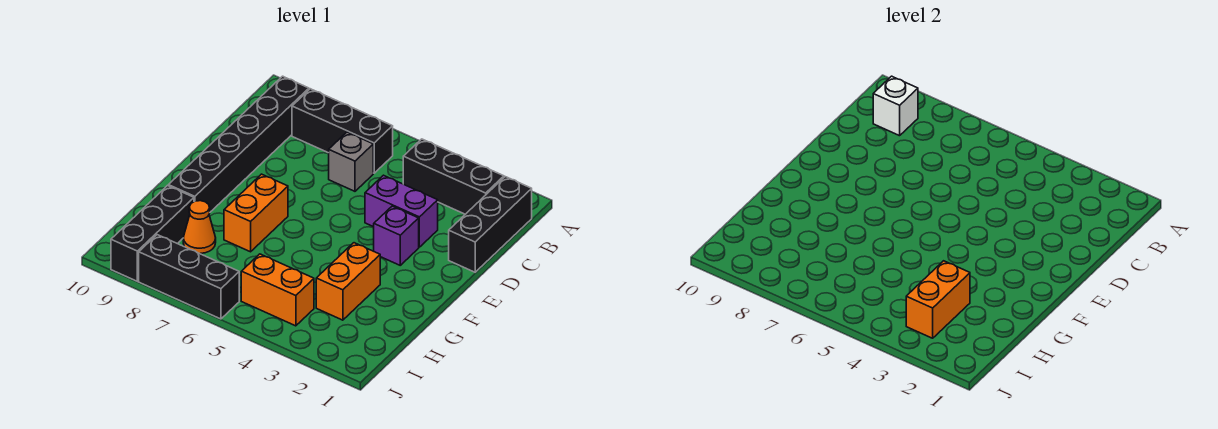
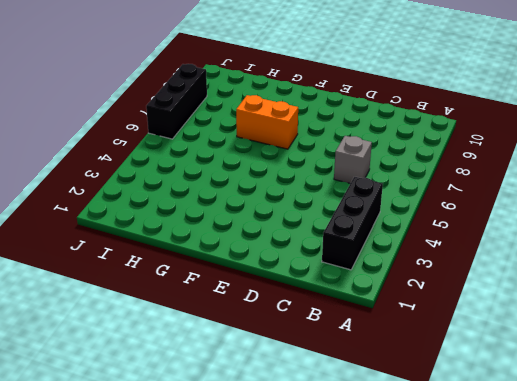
none -> black brick B1:D1 level 1
none -> black brick B6:B8 level 1
none -> black brick B9:G9 level 1

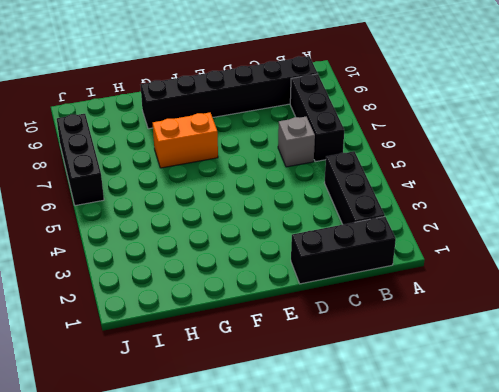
none -> purple brick D3:D4 level 1
none -> purple brick E3 level 1
none -> orange brick G3:H3 level 1

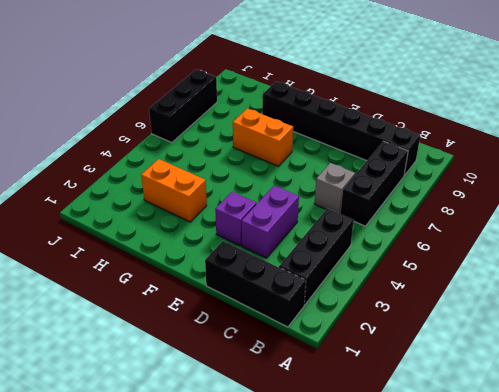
none -> orange cone H8 level 1
none -> black brick H9:J9 level 1
none -> orange brick I4:I5 level 1

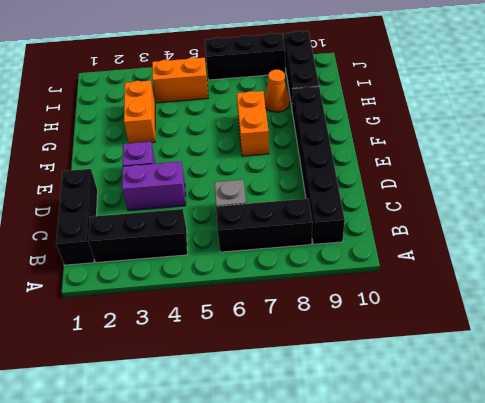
none -> white brick B9 level 2
none -> orange brick H3:I3 level 2

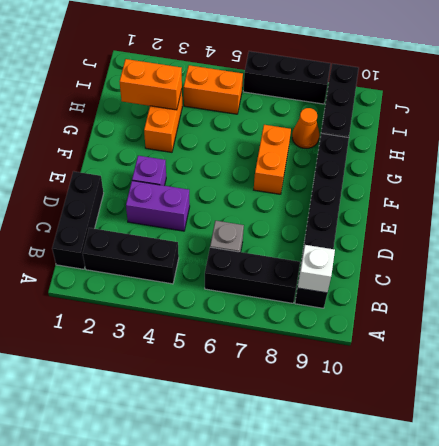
orange brick H2:H3 level 2 -> orange brick H3:I3 level 2

